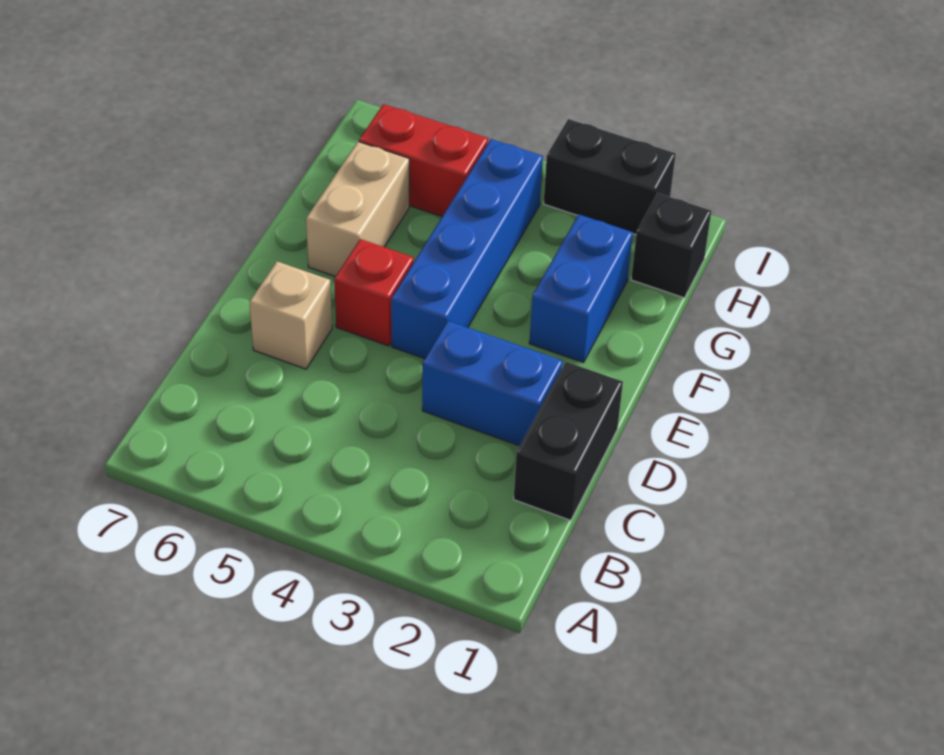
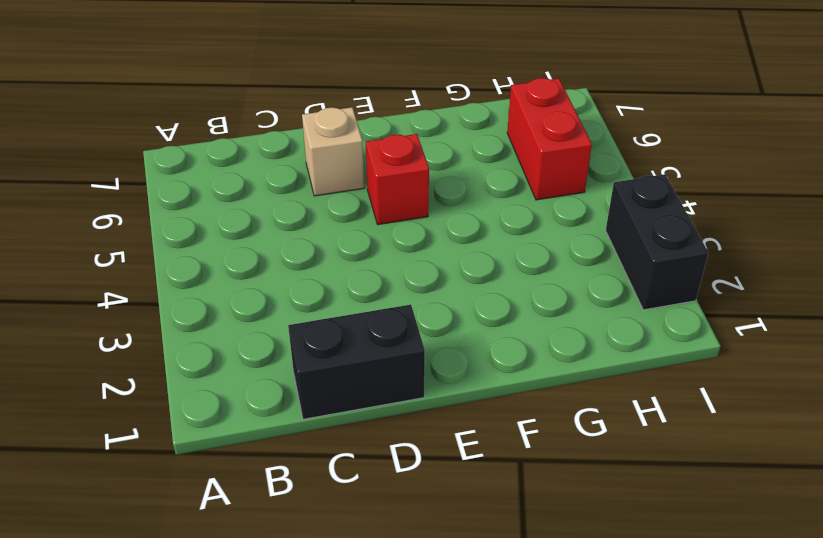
none -> blue brick D2:D3 level 1
none -> blue brick E4:H4 level 1

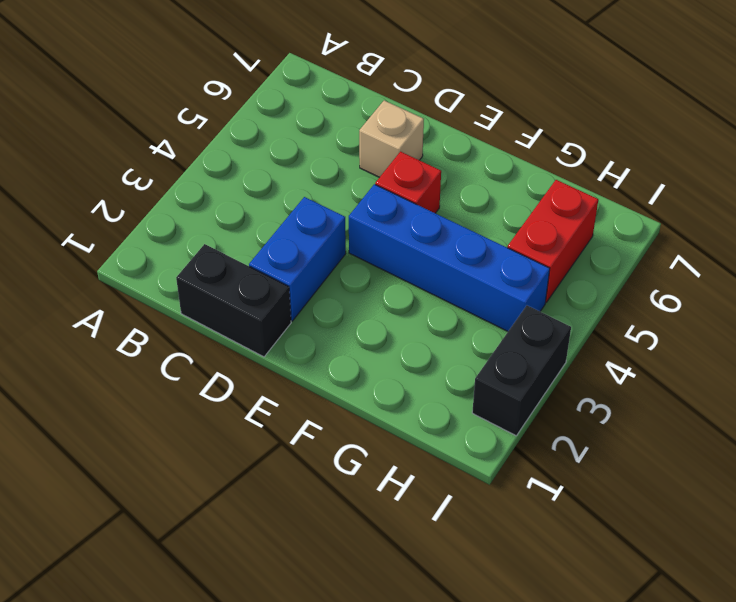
none -> blue brick F2:G2 level 1
none -> tan brick F6:G6 level 1

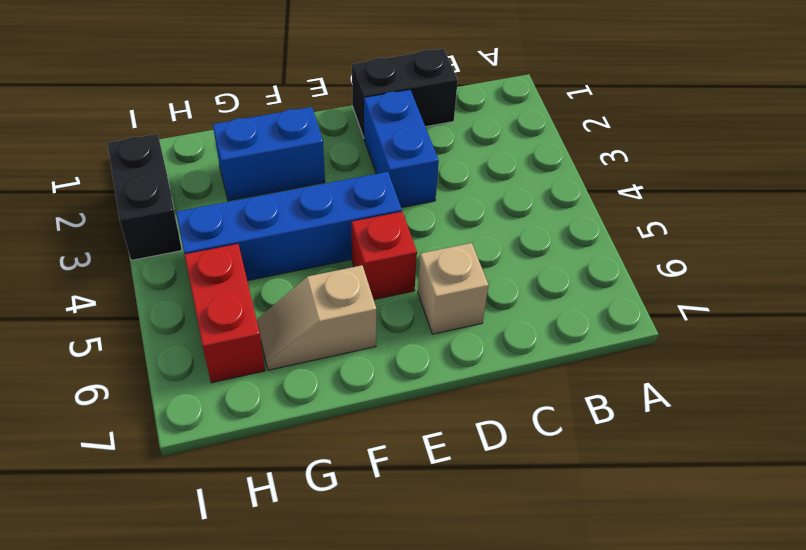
tan slope F6:G6 level 1 top F -> tan brick F6:G6 level 1
none -> black brick H1 level 1

